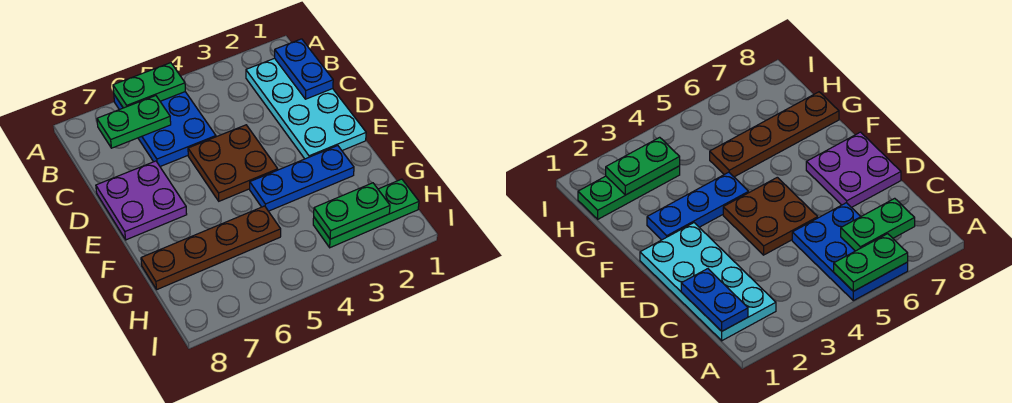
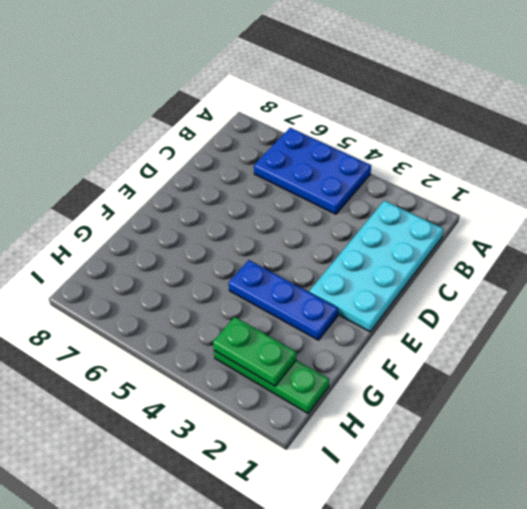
blue plate A4:B6 level 1 -> blue plate A5:C6 level 1
none -> brown plate D4:E5 level 1
none -> purple plate D7:E8 level 1

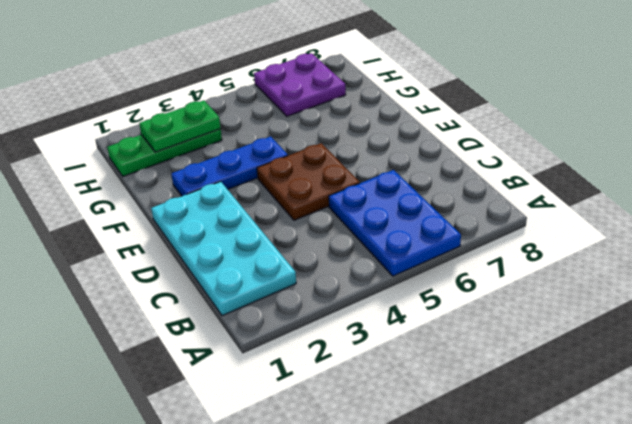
purple plate H6:I7 level 1 -> purple plate D7:E8 level 1
none -> brown plate G5:G8 level 1
none -> green plate A5:A6 level 2

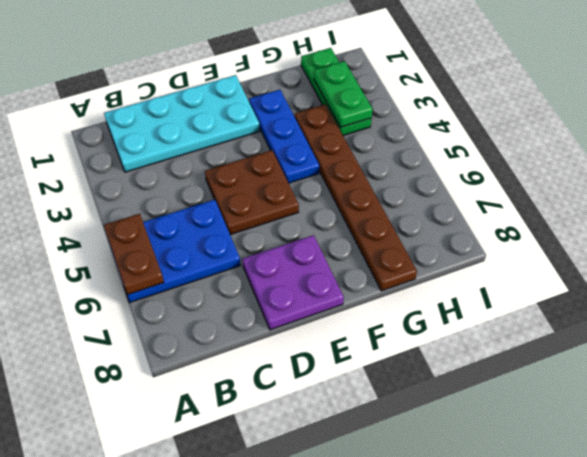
brown plate A5:A6 level 2 -> green plate A5:A6 level 2
brown plate G3:G8 level 1 -> brown plate G5:G8 level 1
none -> blue plate B1:C1 level 2
none -> green plate B6:B7 level 2

